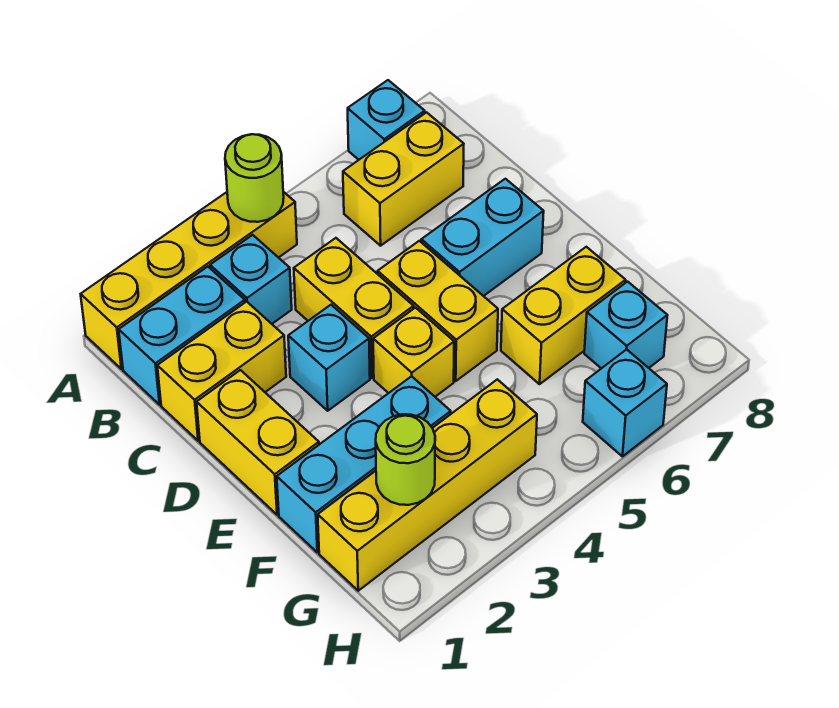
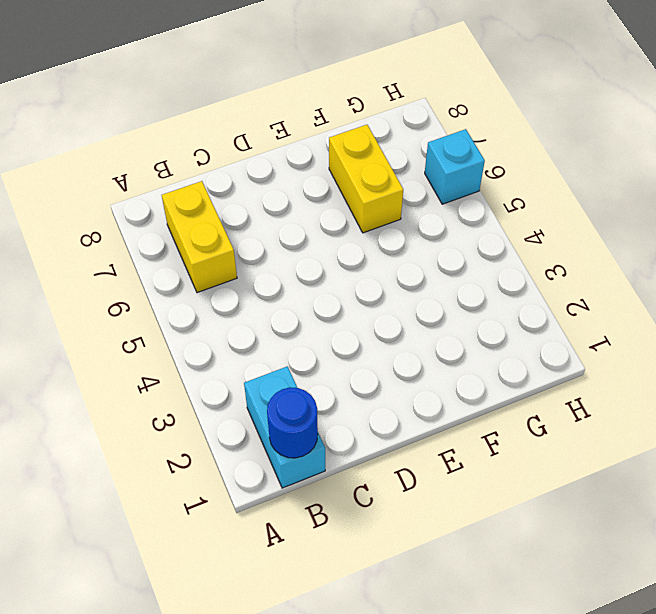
blue round brick B1 level 2 -> none
none -> yellow brick A1:A4 level 1
none -> cyan brick A7 level 1
none -> cyan brick B3 level 1

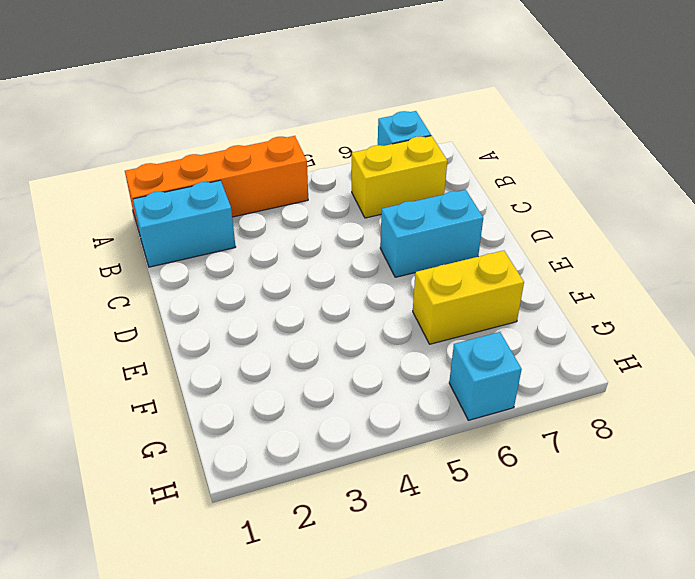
orange brick A1:A4 level 1 -> yellow brick A1:A4 level 1
none -> cyan brick B3 level 1
none -> yellow brick C1:C2 level 1
none -> yellow brick C4:D4 level 1

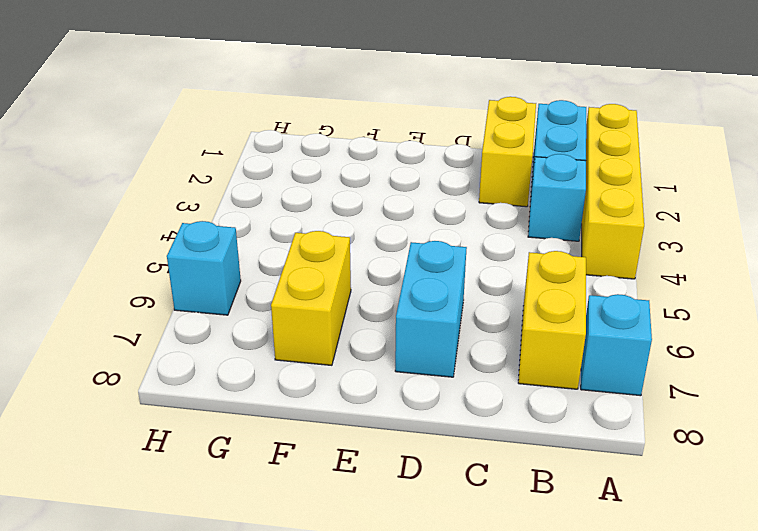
none -> yellow brick C4:D4 level 1
none -> yellow brick D1:E1 level 1
none -> cyan brick D3 level 1

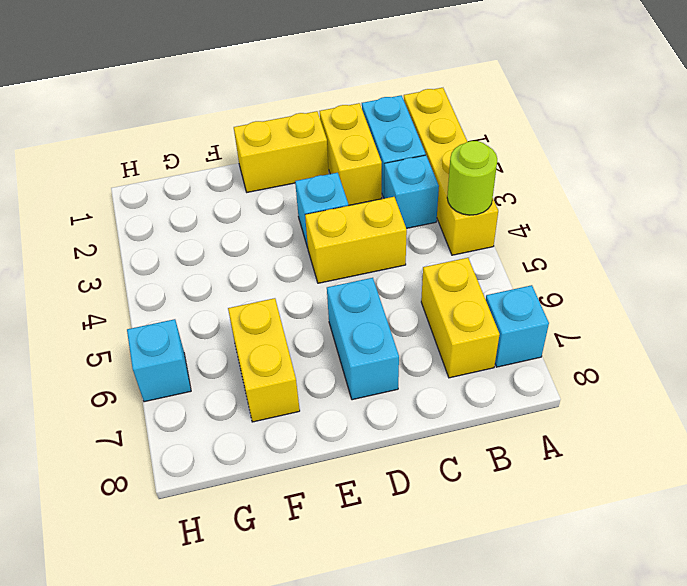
none -> yellow brick D5:E5 level 1
none -> yellow brick E4 level 1
none -> cyan brick F1:F3 level 1

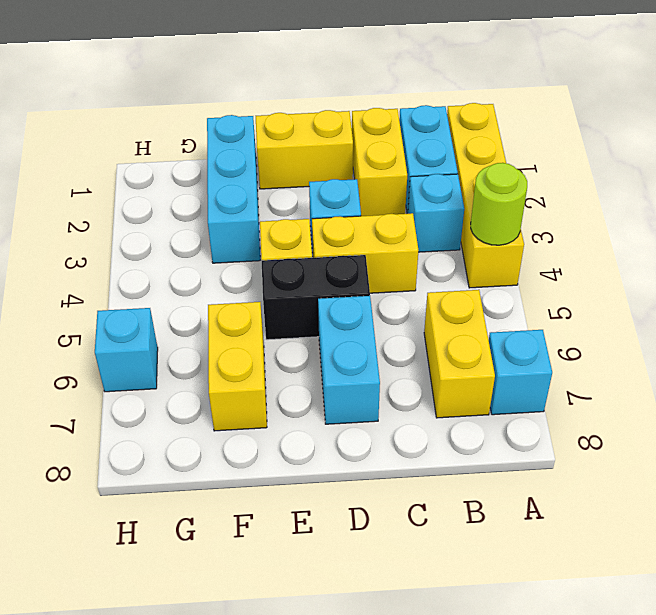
black brick D5:E5 level 1 -> yellow brick D5:E5 level 1
none -> yellow brick G1:G4 level 1
none -> cyan brick G7 level 1
none -> lime round brick G2 level 2

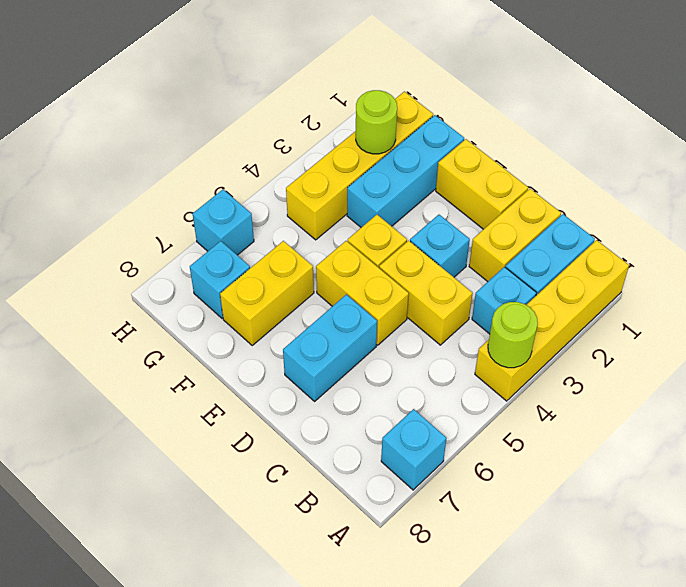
none -> yellow brick B6:B7 level 1

